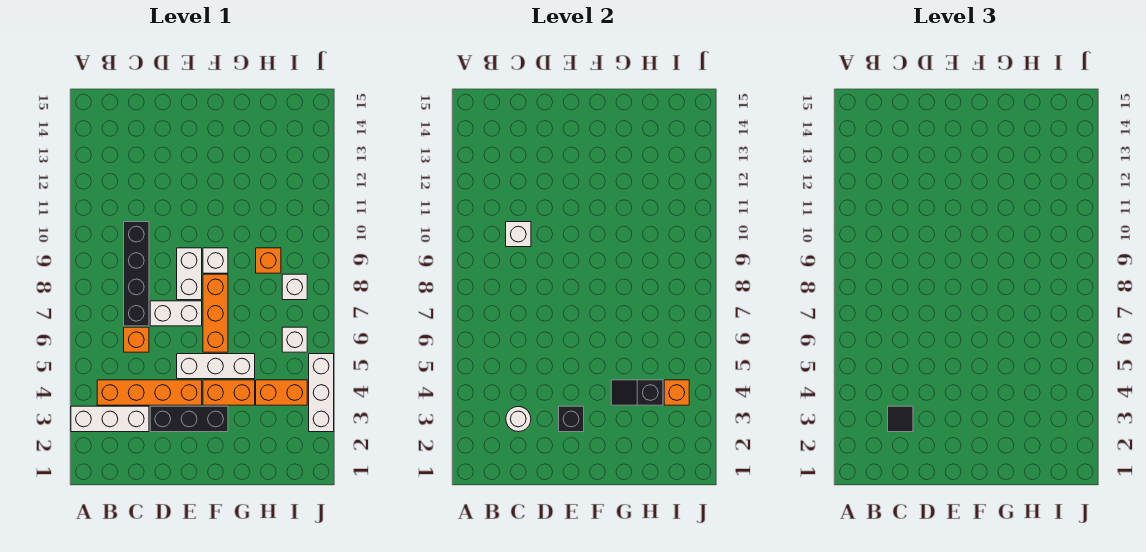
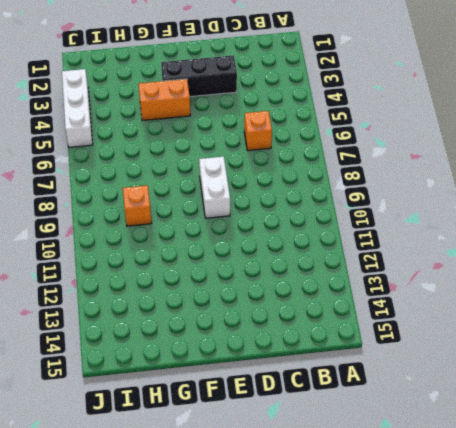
none -> white brick A3:C3 level 1
none -> orange brick B4:E4 level 1
none -> black brick C7:C10 level 1

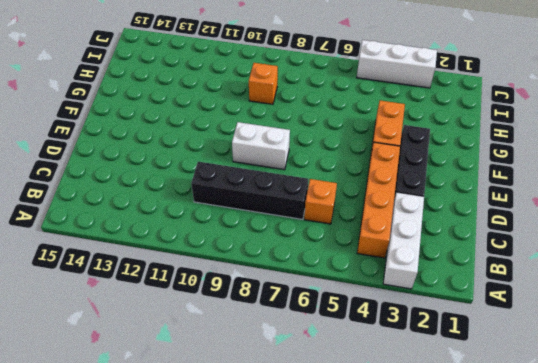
none -> white brick D7:E7 level 1
none -> white brick E5:G5 level 1
none -> orange brick F6:F8 level 1

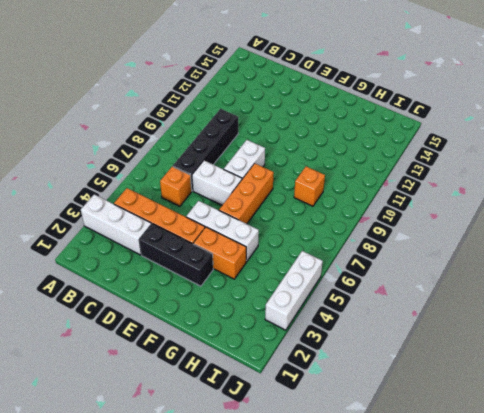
none -> white brick F9 level 1
none -> orange brick H4:I4 level 1
none -> white brick I6 level 1

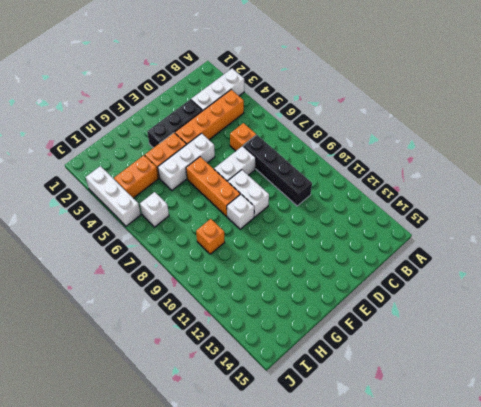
none -> white brick I8 level 1
none -> white round brick C3 level 2
none -> white brick C10 level 2

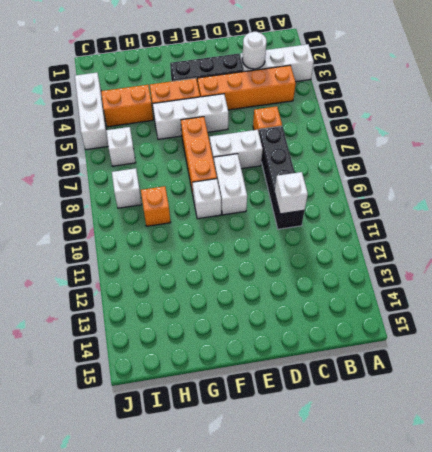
none -> black brick E3 level 2
none -> black slope G4:H4 level 2 top H
none -> orange brick I4 level 2

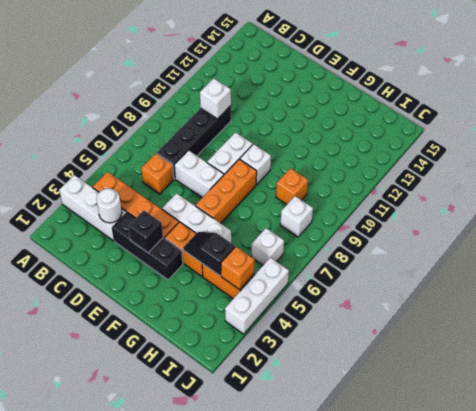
none -> black tile C3 level 3

